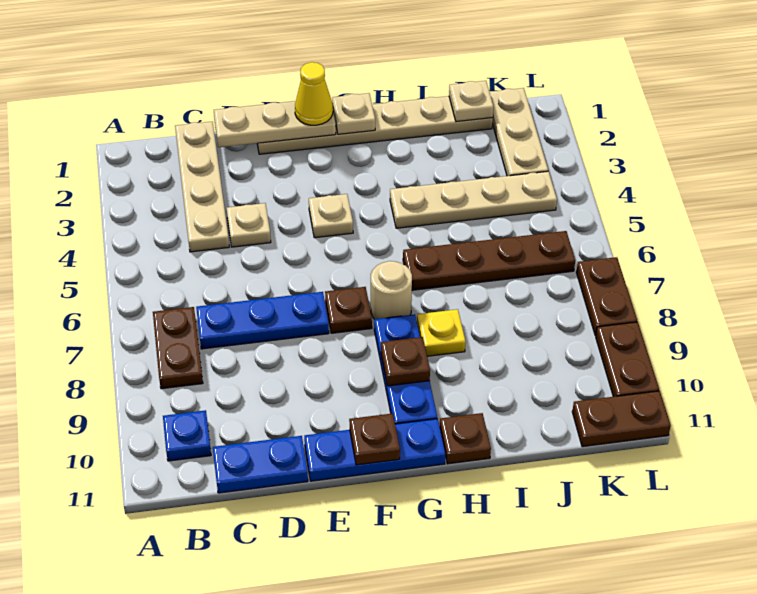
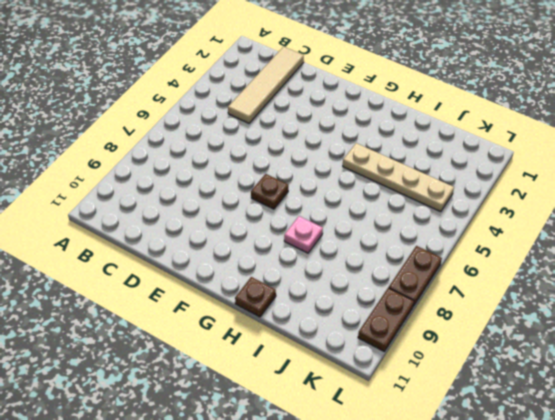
tan tile C1:C4 level 1 -> tan plate C1:C4 level 1
pink plate H8 level 1 -> yellow plate H8 level 1
none -> brown plate B7:B8 level 1
none -> blue plate B10 level 1
none -> blue plate C7:E7 level 1

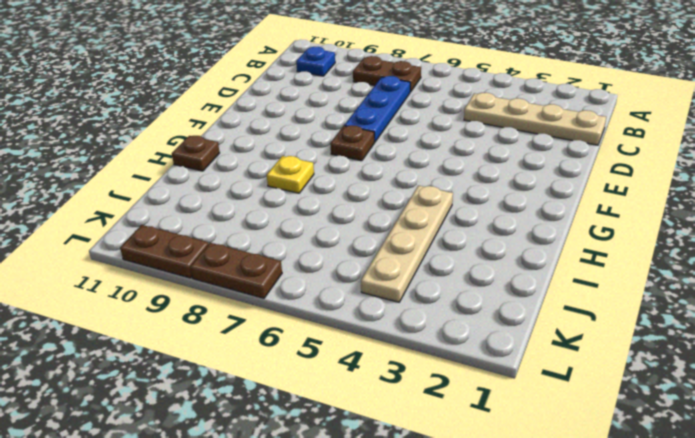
none -> blue plate C11:D11 level 1
none -> tan plate D4 level 1
none -> tan plate E1:J1 level 1

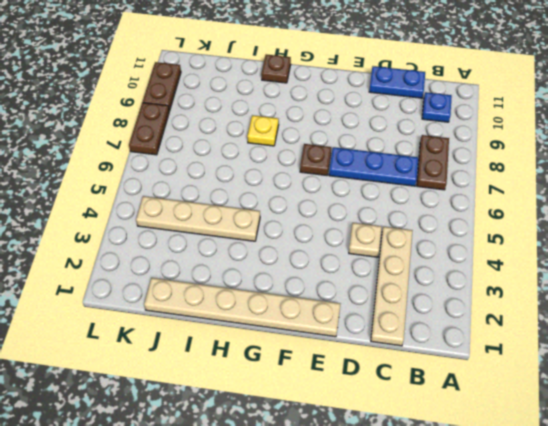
none -> blue plate E11:G11 level 1
none -> tan plate F4 level 1
none -> tan round brick G7 level 1

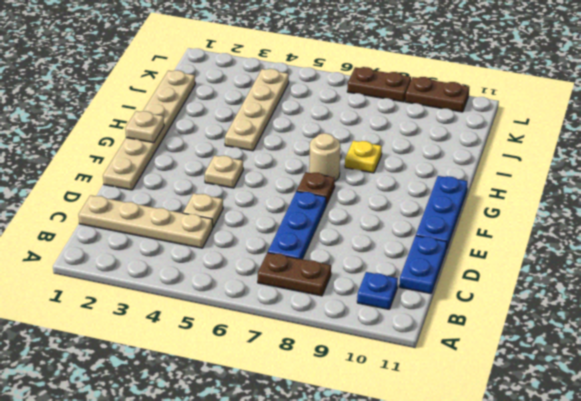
none -> blue plate G8:G10 level 1
none -> brown plate H6:K6 level 1
none -> brown plate H11 level 1

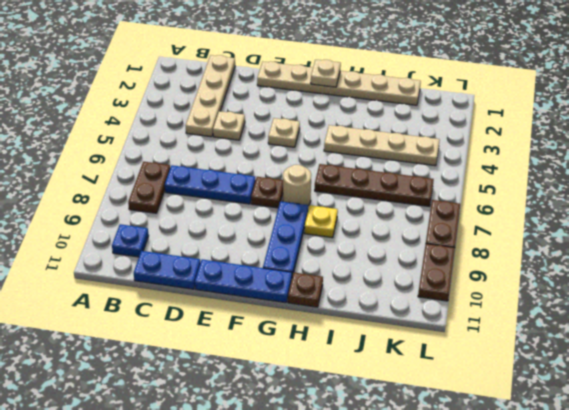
none -> tan plate K1:K3 level 1
none -> brown plate K11:L11 level 1
none -> tan plate D1:F1 level 2

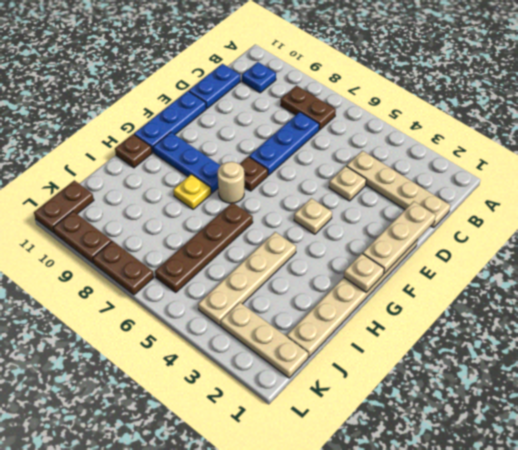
none -> brown plate F11 level 2
none -> brown plate G9 level 2
none -> tan plate J1 level 2

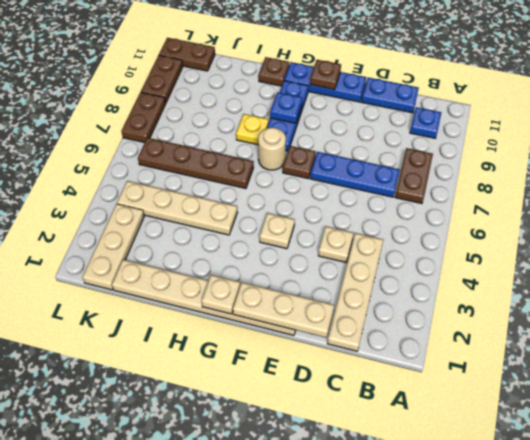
blue plate G9 level 2 -> brown plate G9 level 2
none -> tan plate J1 level 2
none -> yellow cone F1 level 3

